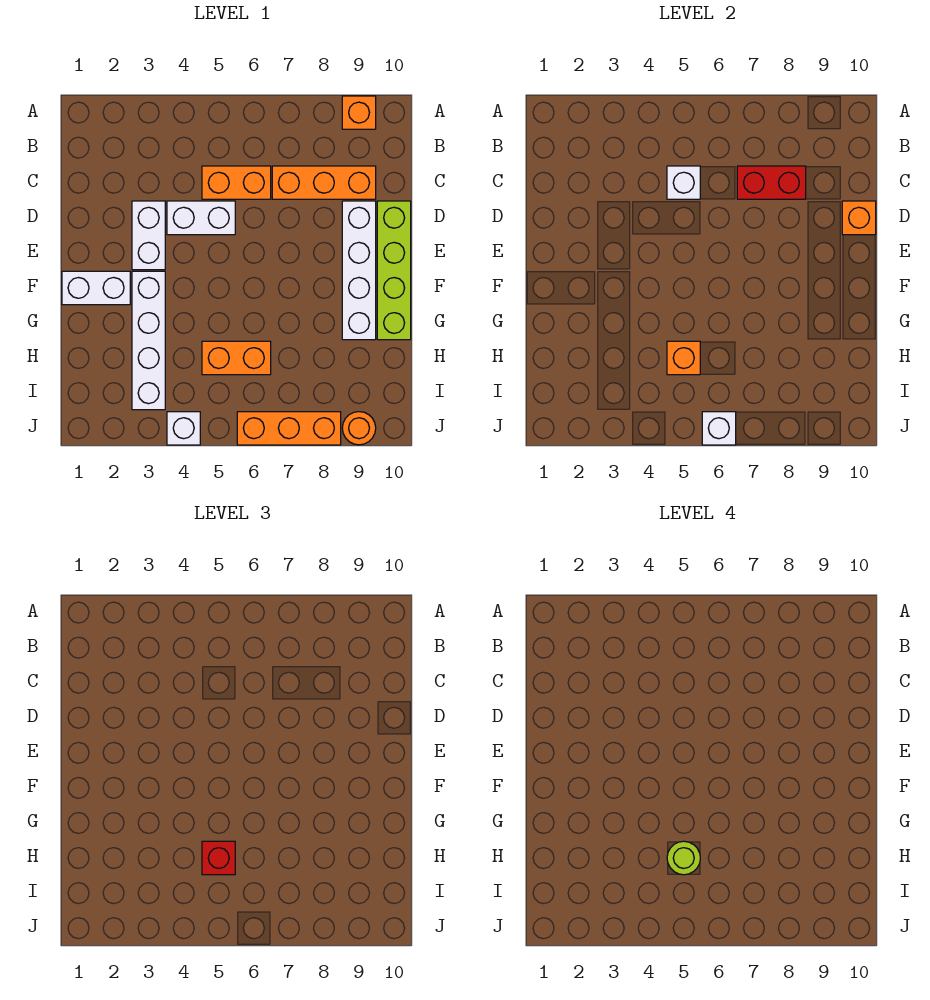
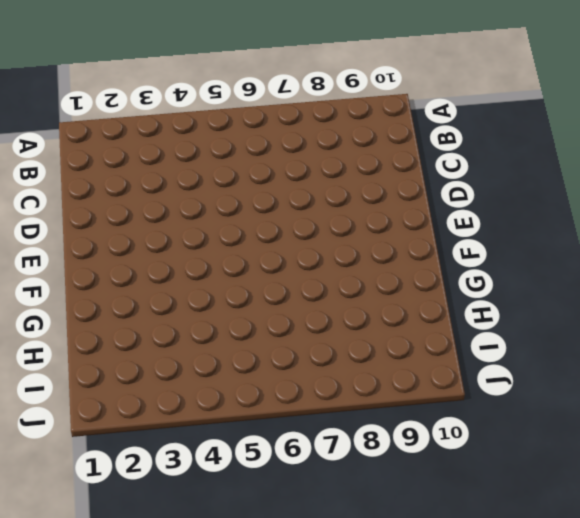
none -> orange brick A9 level 1
none -> orange brick C5:C6 level 1
none -> orange brick C7:C9 level 1

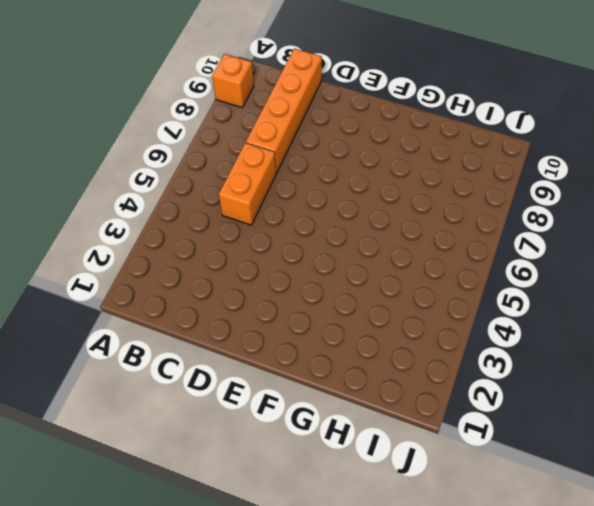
orange brick C7:C10 level 1 -> orange brick C7:C9 level 1
none -> white brick D3:E3 level 1
none -> white brick D4:D5 level 1
none -> white brick D9:G9 level 1

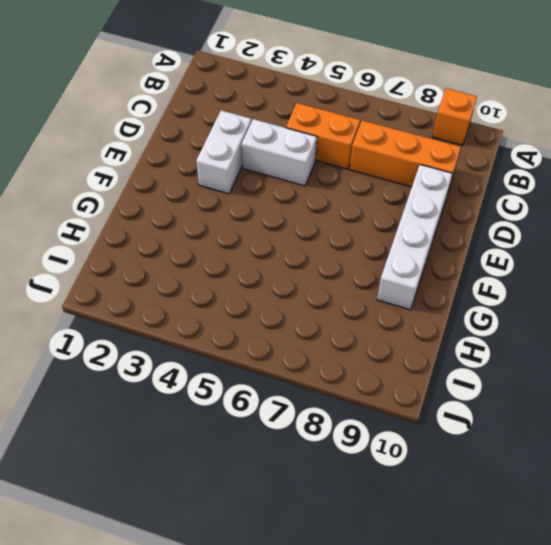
none -> lime brick D10:G10 level 1
none -> white brick F1:F2 level 1
none -> white brick F3:I3 level 1

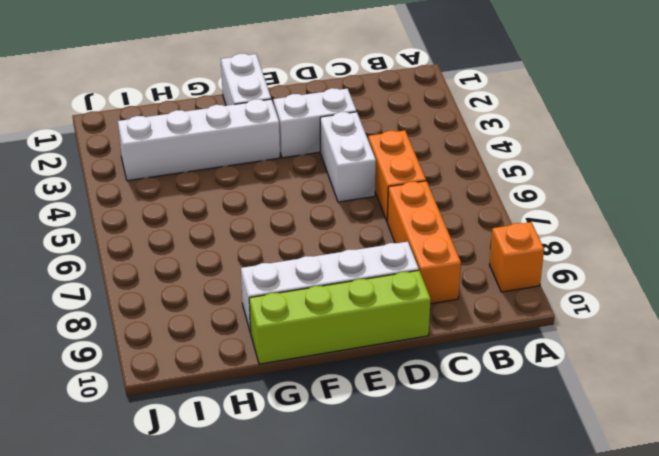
none -> orange brick H5:H6 level 1
none -> white brick J4 level 1
none -> orange brick J6:J8 level 1

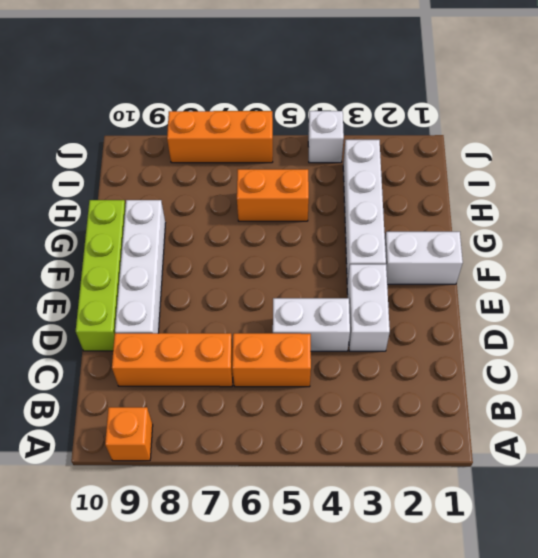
none -> orange round brick J9 level 1
none -> white brick C5 level 2
none -> red brick C7:C8 level 2

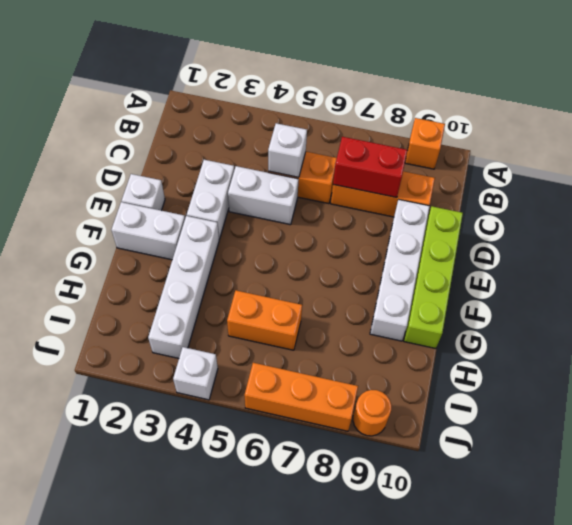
white brick E1 level 1 -> white brick J6 level 2
none -> orange brick D10 level 2
none -> orange brick H5 level 2
none -> red brick H5 level 3

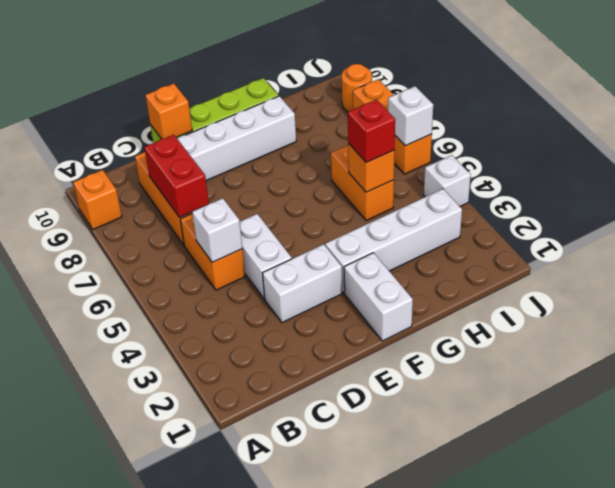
none -> lime round brick H5 level 4

